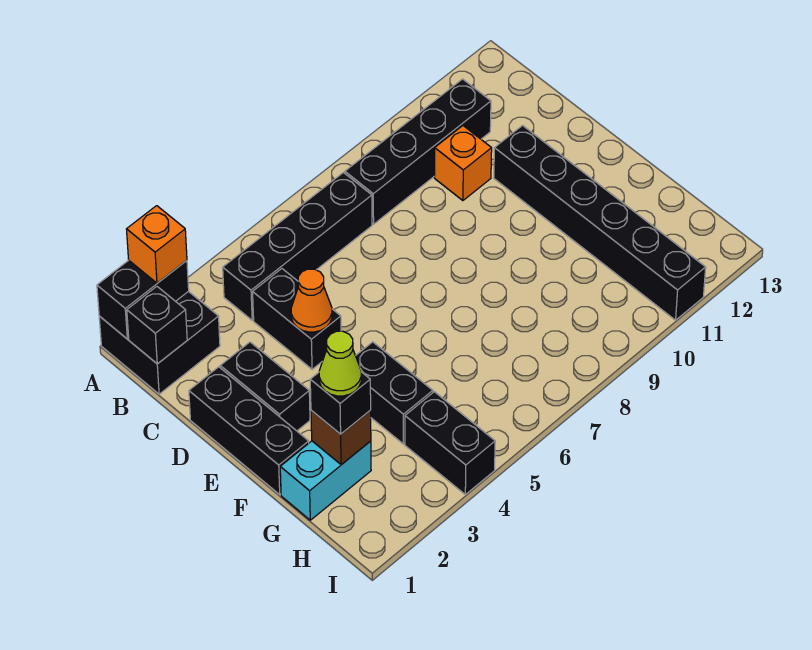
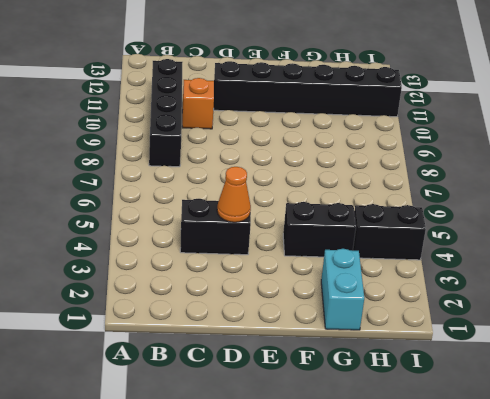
none -> black brick A1:B2 level 1
none -> black brick B4:B7 level 1
none -> black brick D1:F1 level 1

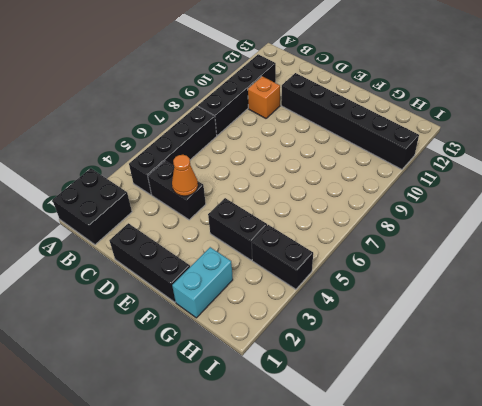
none -> black brick D2:E2 level 1
none -> black brick A1:A2 level 2
none -> black brick B1 level 2

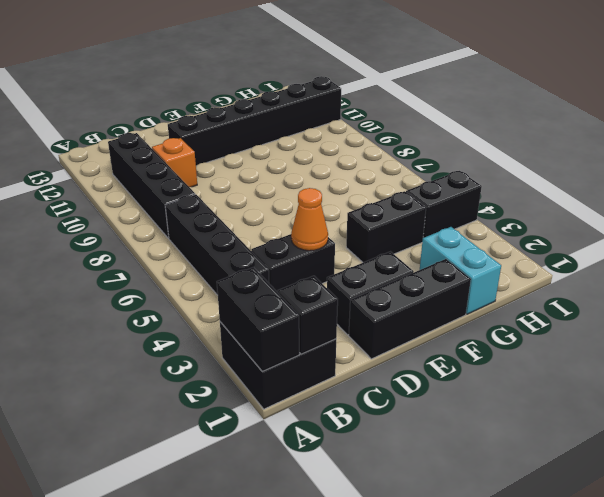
none -> brown brick G2 level 2
none -> orange brick A2 level 3
none -> black brick G2 level 3

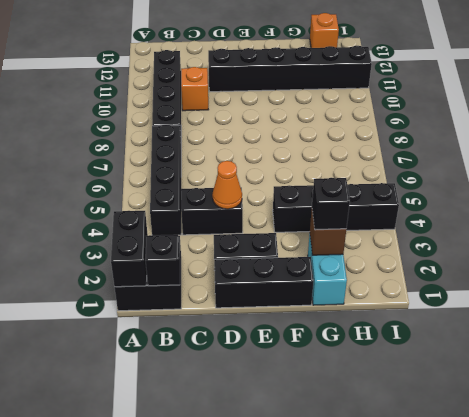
orange brick H13 level 1 -> orange brick A2 level 3
none -> lime cone G2 level 4

